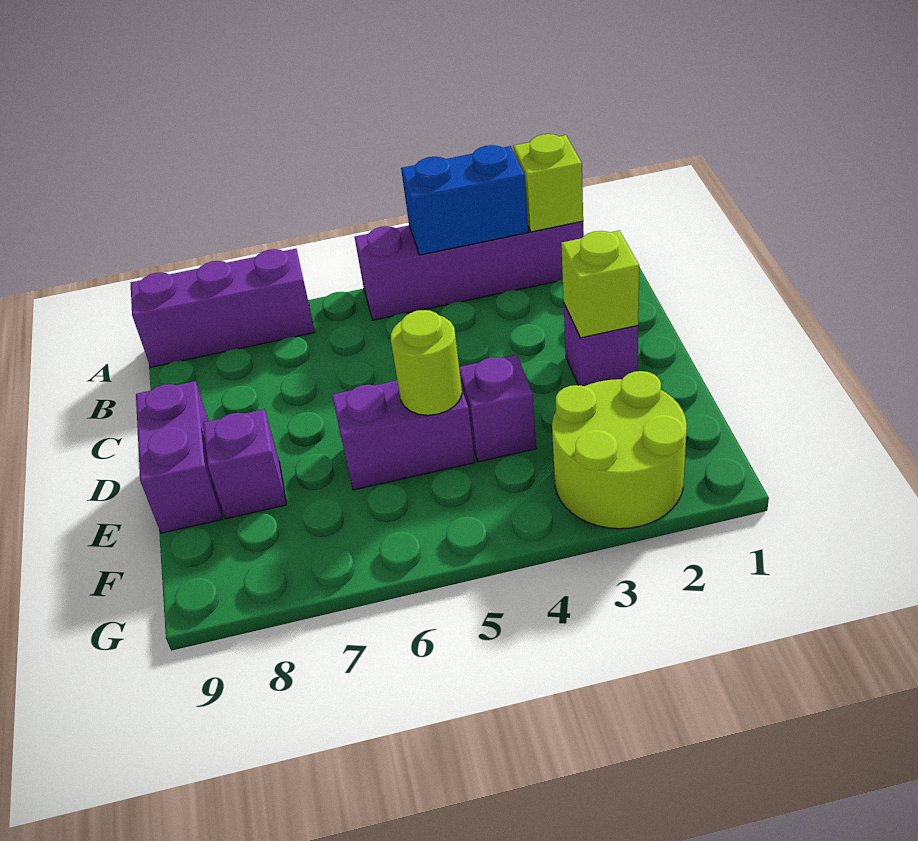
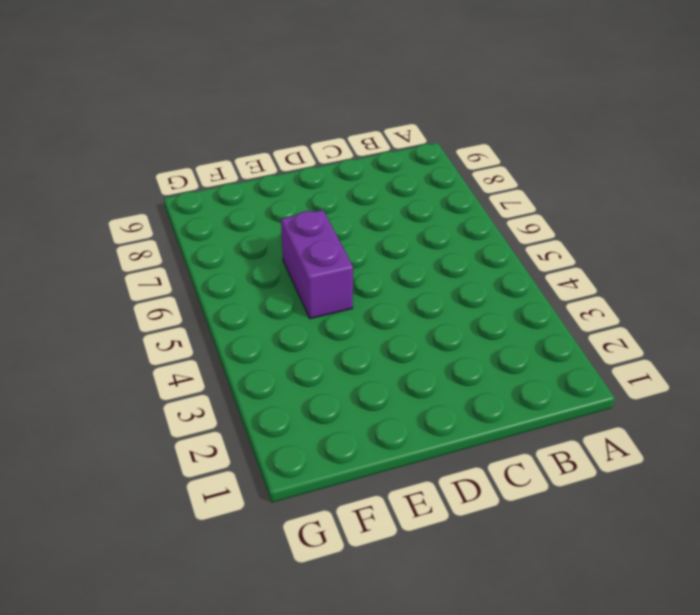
none -> purple brick A2:A5 level 1
none -> purple brick A7:A9 level 1
none -> purple brick D2 level 1

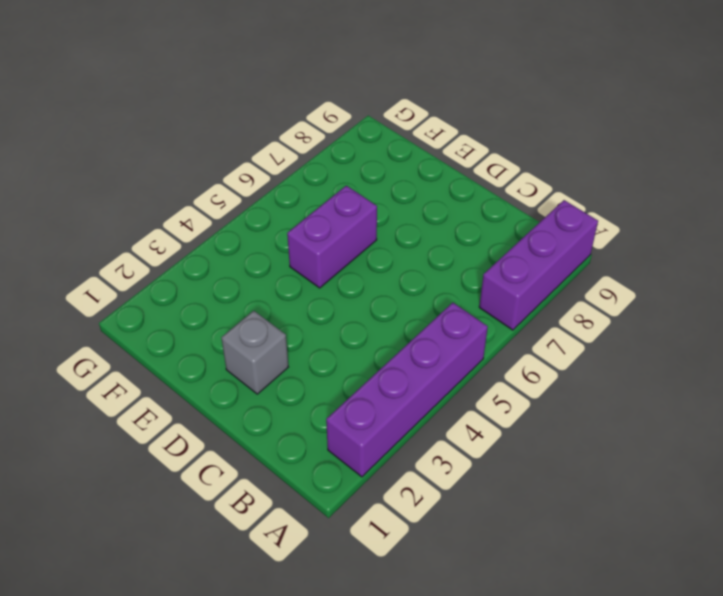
grey brick D2 level 1 -> purple brick D2 level 1
none -> purple brick D9:E9 level 1
none -> purple brick E4 level 1
none -> purple brick E8 level 1

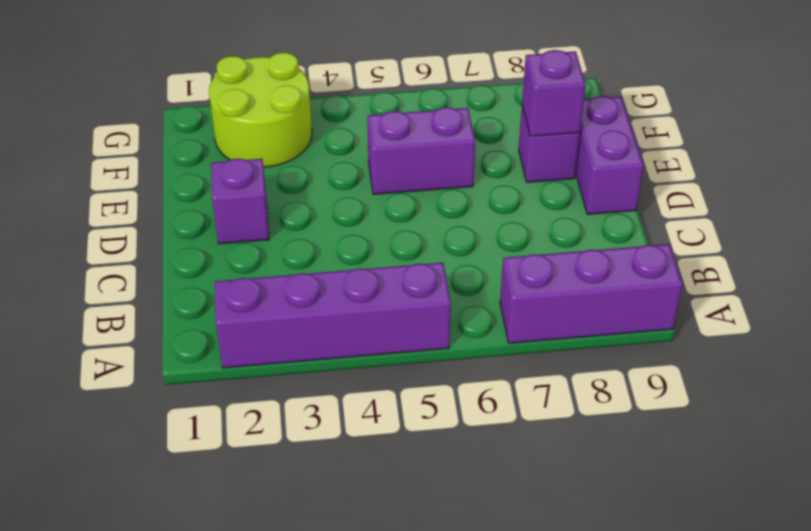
purple brick E8 level 2 -> purple brick E4 level 1
none -> lime brick A2 level 2
none -> blue brick A3:A4 level 2
none -> lime brick D2 level 2

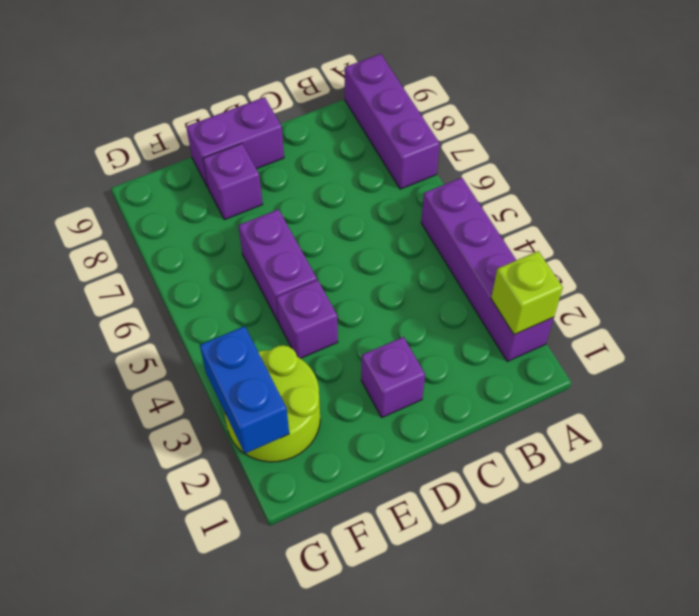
blue brick G2:G3 level 2 -> blue brick A3:A4 level 2
none -> lime brick D2 level 2
none -> lime round brick E5 level 2

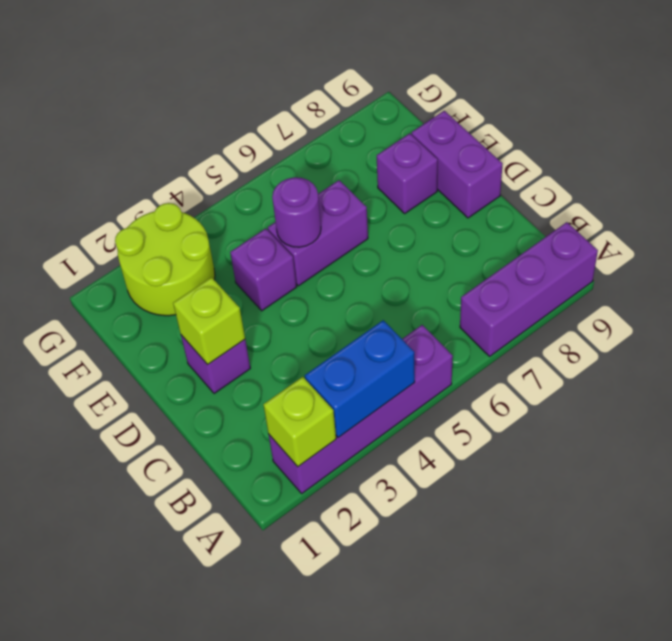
purple round brick E5 level 2 -> lime round brick E5 level 2

